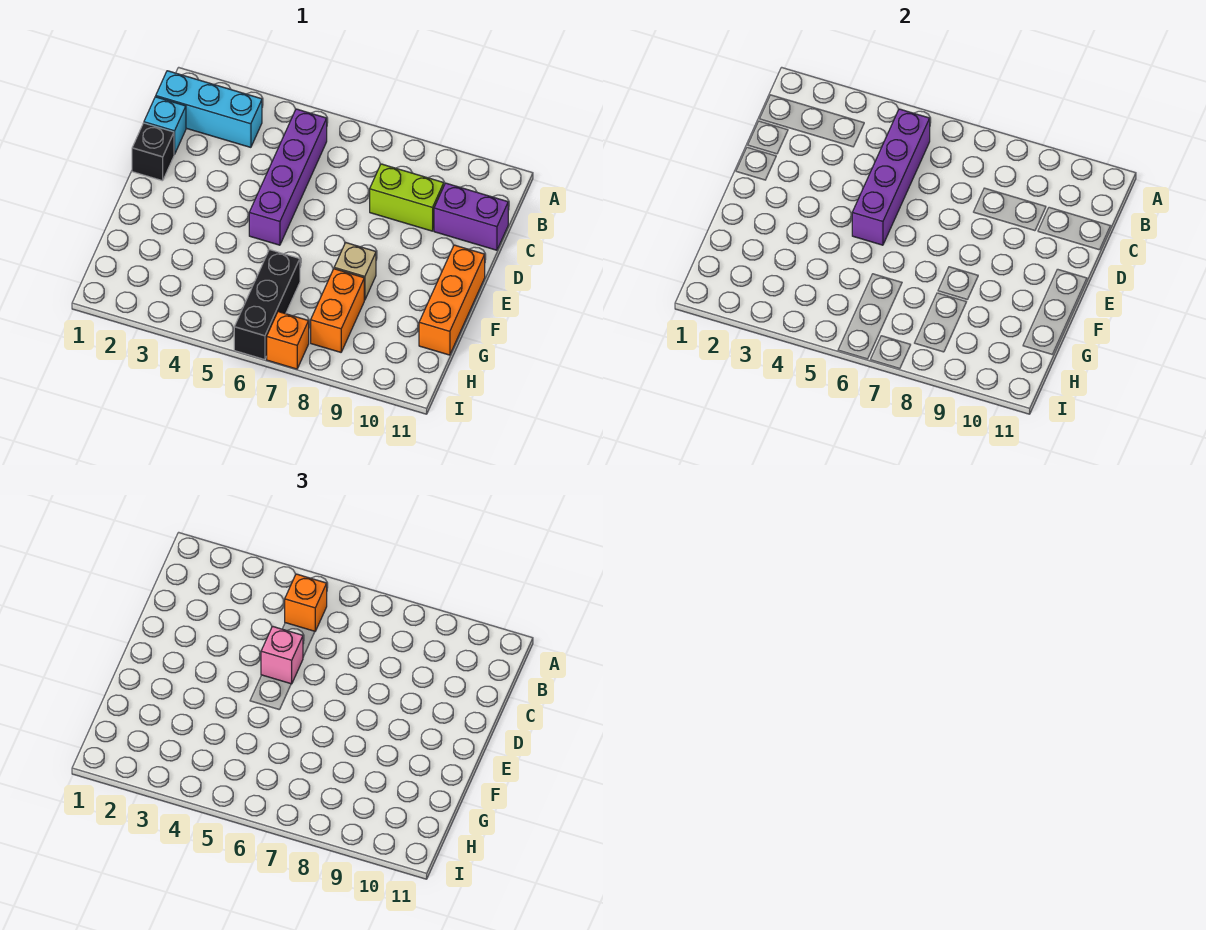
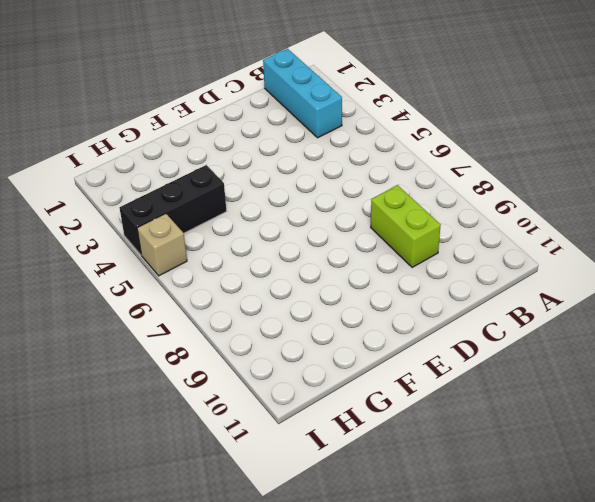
black brick G4:I4 level 1 -> black brick G6:I6 level 1
tan brick I5 level 1 -> tan brick F8 level 1
none -> purple brick B5:E5 level 1
none -> cyan brick C1 level 1
none -> purple brick C10:C11 level 1

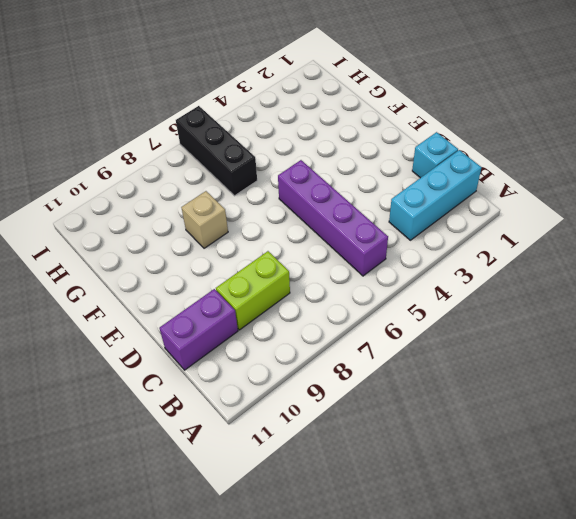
none -> black brick D1 level 1
none -> orange brick E11:G11 level 1
none -> orange brick G8:H8 level 1

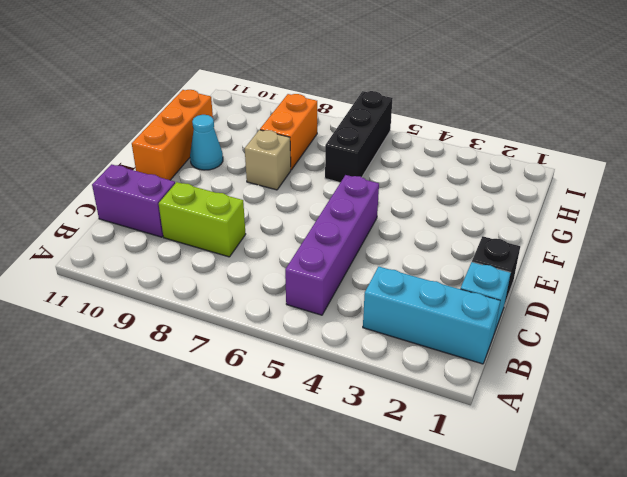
cyan cone F10 level 1 -> none
none -> orange brick I7 level 1
none -> purple brick B5:E5 level 2
none -> orange brick B5 level 3

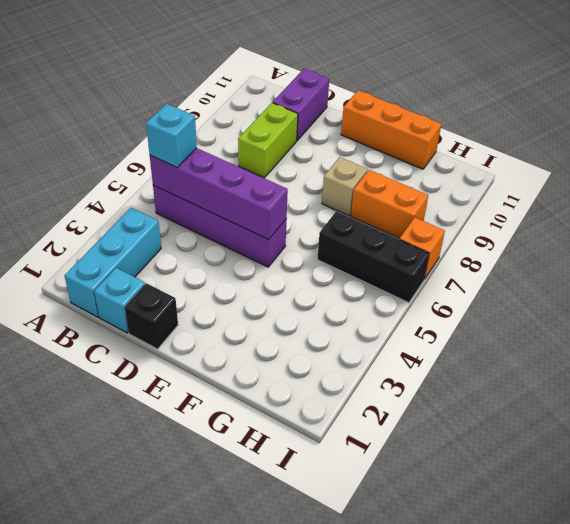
cyan brick B5 level 3 -> orange brick B5 level 3
none -> pink brick D5 level 3

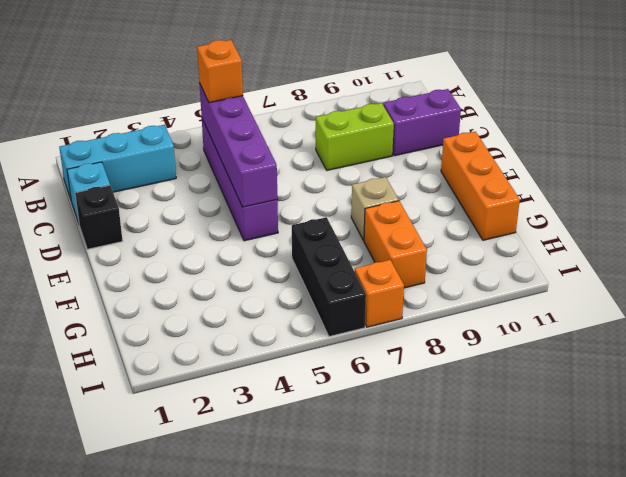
none -> pink brick D5 level 3

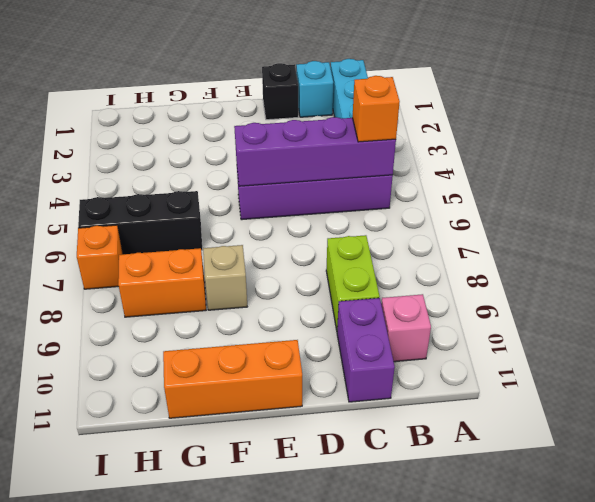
pink brick B10 level 1 -> pink brick D5 level 3

